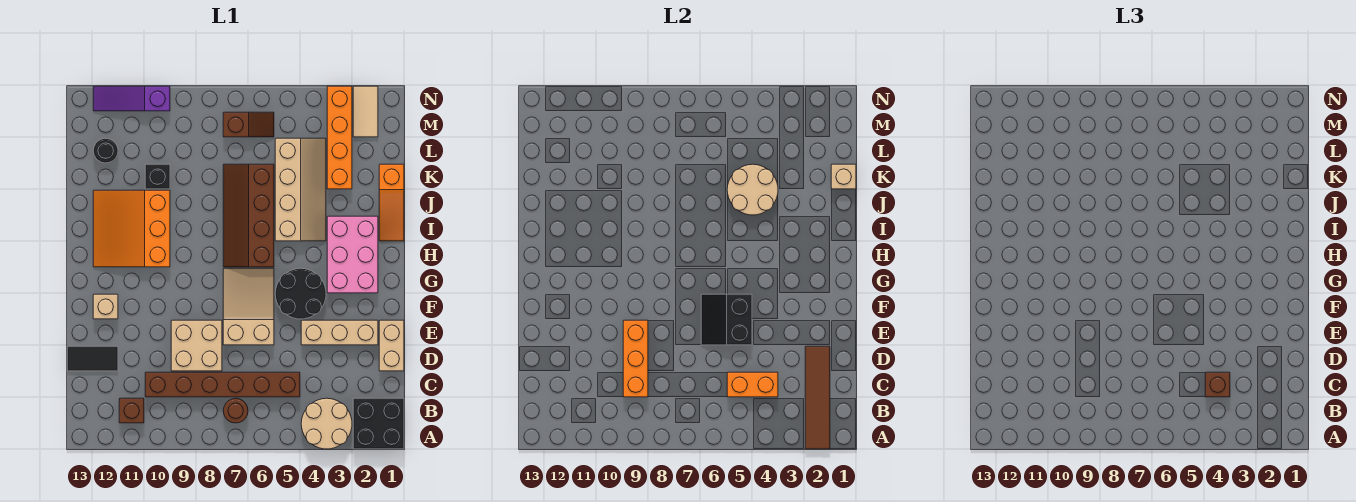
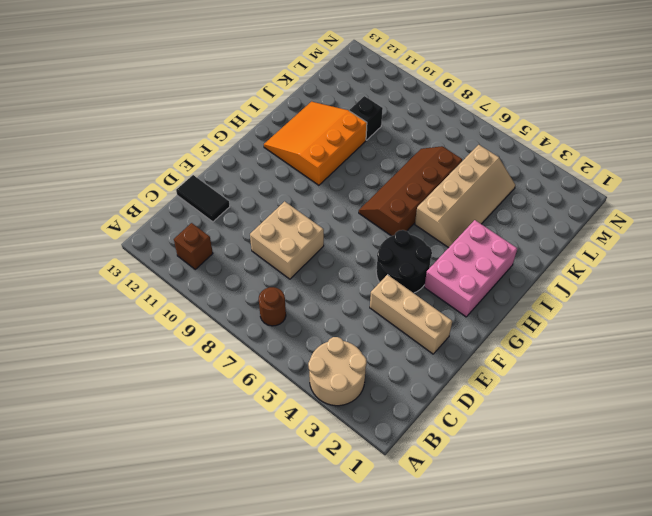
none -> black brick A1:B2 level 1
none -> brown brick C5:C10 level 1
none -> tan brick D1:E1 level 1
none -> tan slope E6:G7 level 1 top E

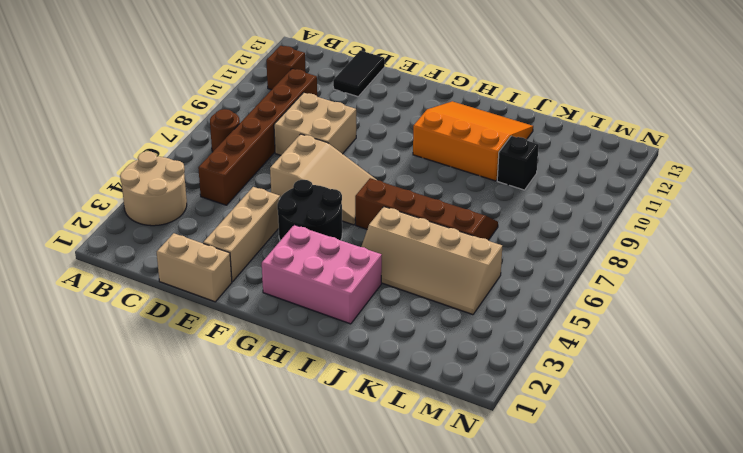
none -> black brick A1:B2 level 1
none -> tan brick F12 level 1
none -> orange slope I1:K1 level 1 top K
none -> orange brick K3:N3 level 1

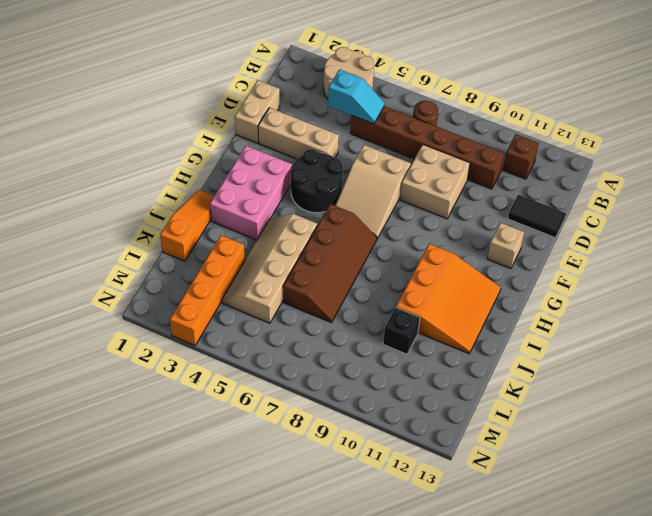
cyan slope C4:C5 level 2 top 4 -> orange brick C4:C5 level 2
none -> black brick A1:B2 level 1
none -> black round brick L12 level 1
none -> tan tile M2:N2 level 1
none -> brown slope M6:M7 level 1 top 7

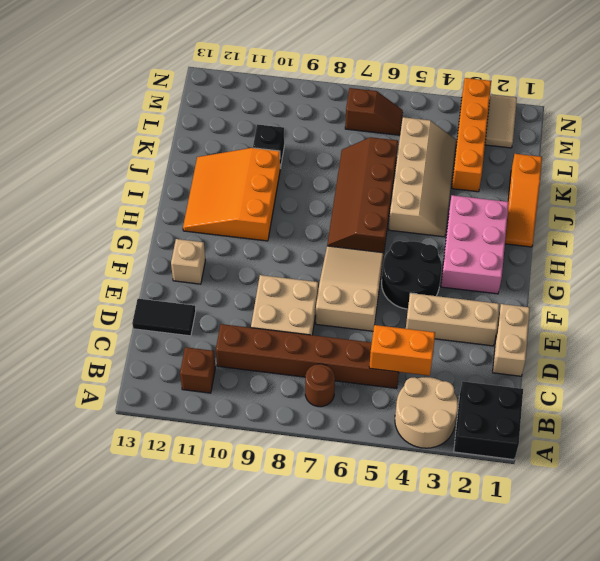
none -> black round brick L12 level 1
none -> purple slope N10:N12 level 1 top 10
none -> brown tile A2:D2 level 2
none -> orange brick C9:E9 level 2

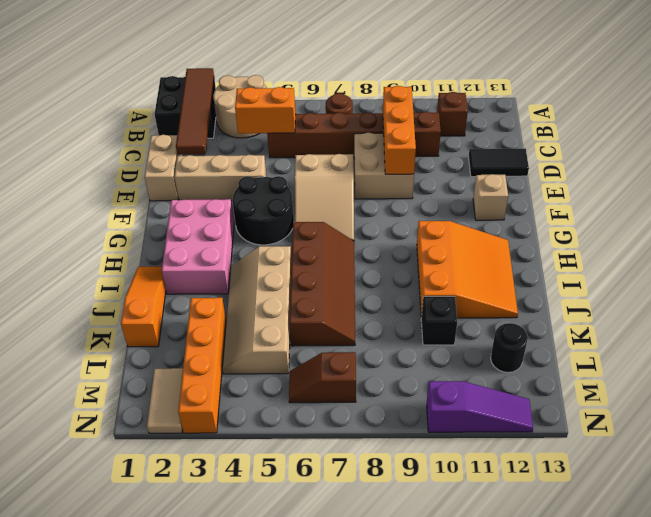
none -> black slope E5:F6 level 2 top 5
none -> tan round brick J4:K5 level 2
none -> tan brick K1 level 2
none -> brown brick C4 level 3

